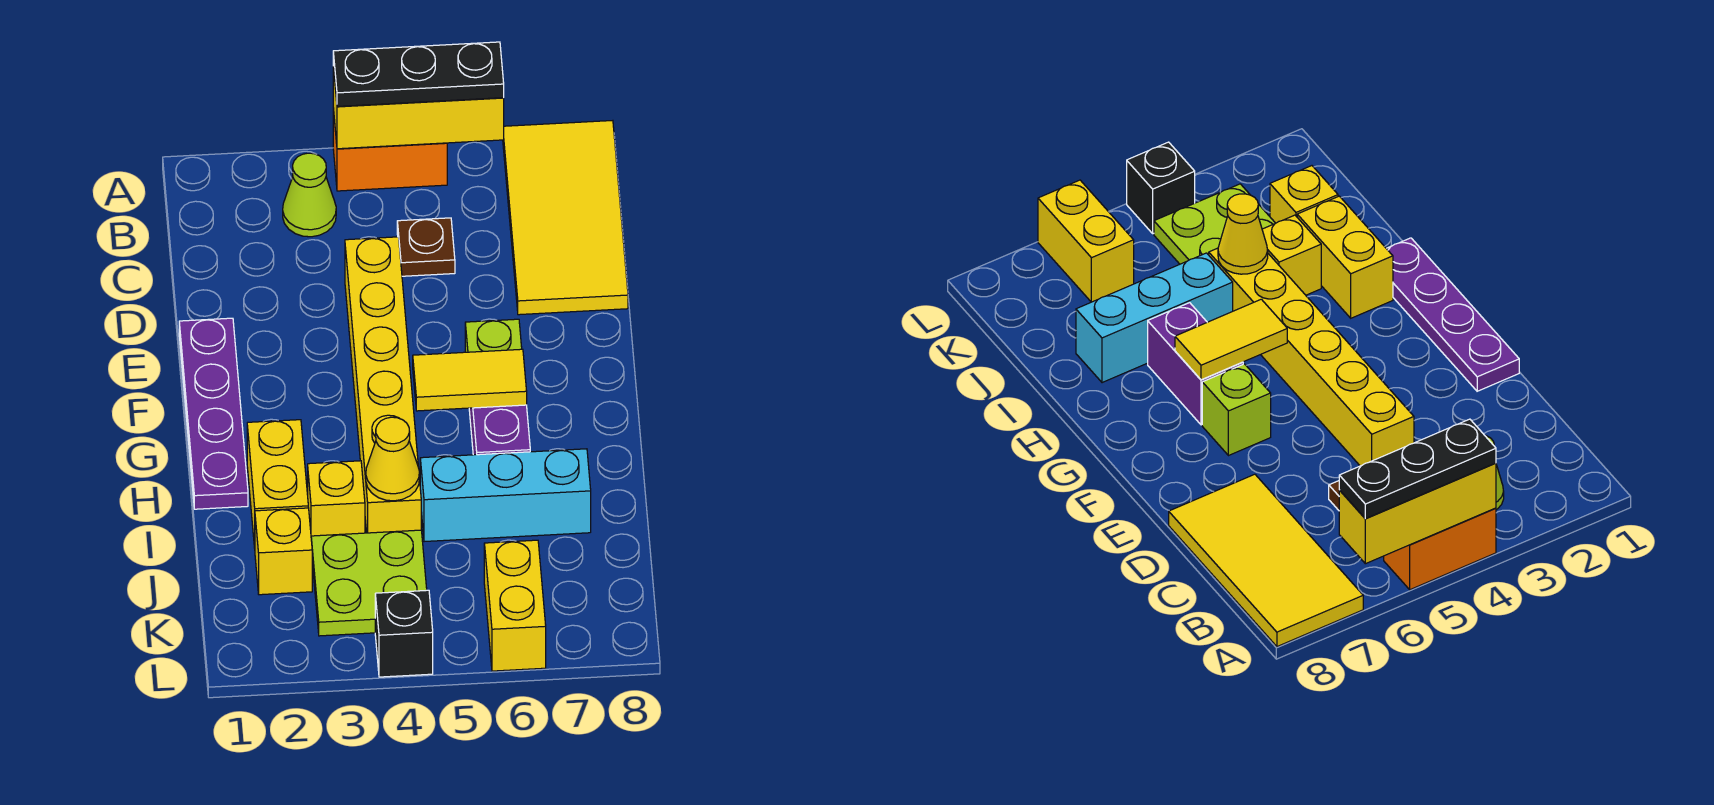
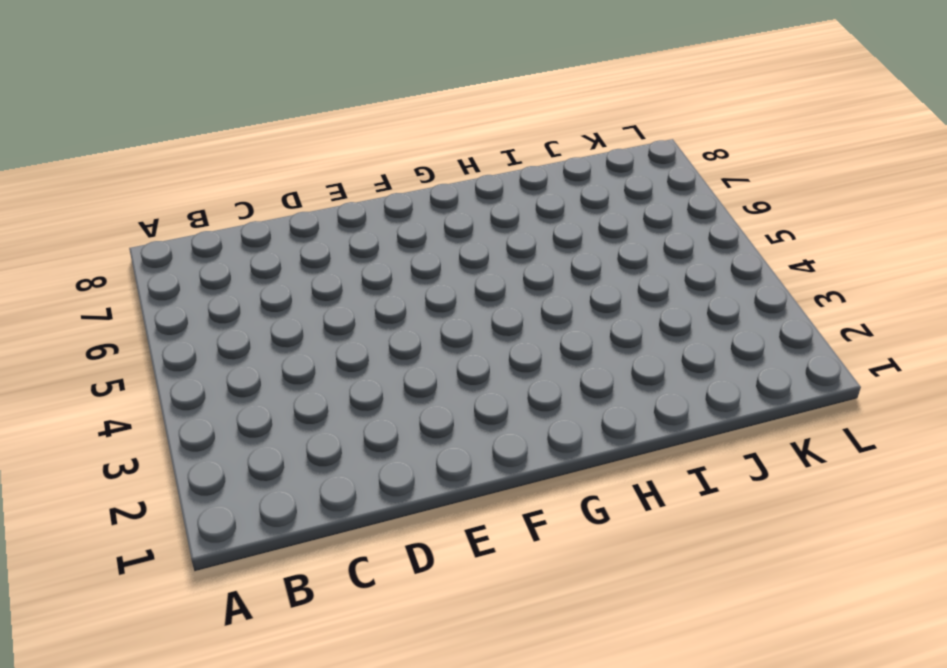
none -> orange brick A4:A5 level 1
none -> yellow tile A7:D8 level 1
none -> lime cone B3 level 1

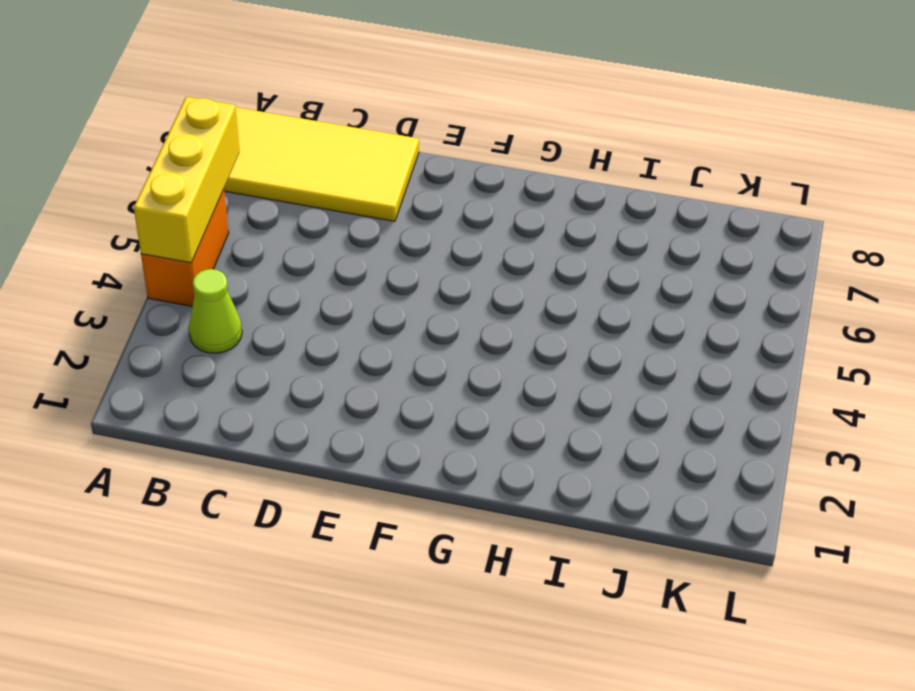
none -> brown plate C5 level 1
none -> yellow brick D4:I4 level 1
none -> purple plate E1:H1 level 1

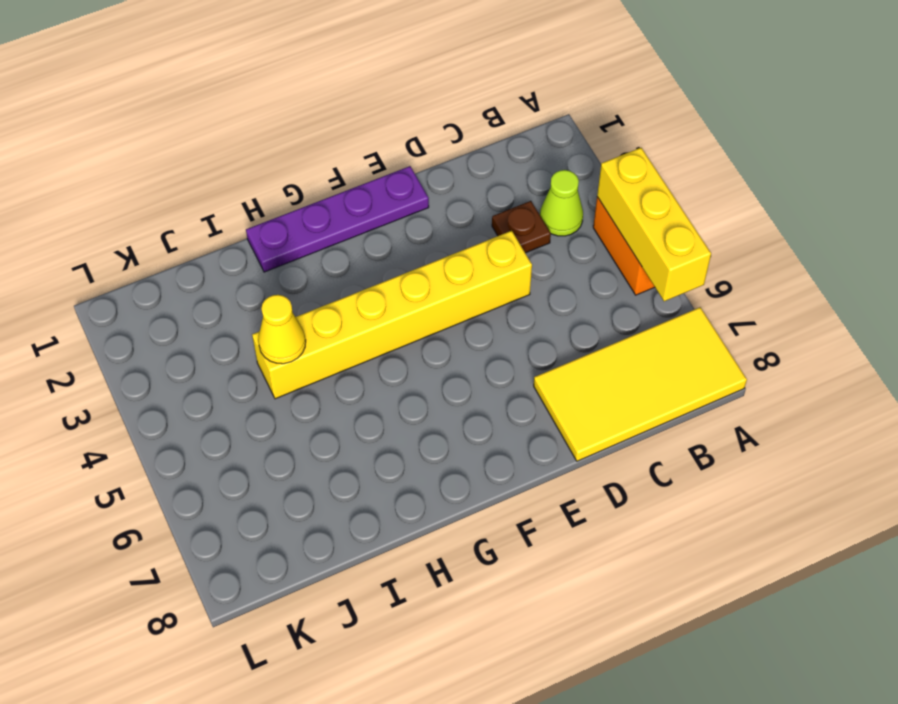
brown plate C3 level 1 -> brown plate C5 level 1
none -> lime brick F6 level 1
none -> purple brick G6:H6 level 1
none -> yellow brick H2:I2 level 1

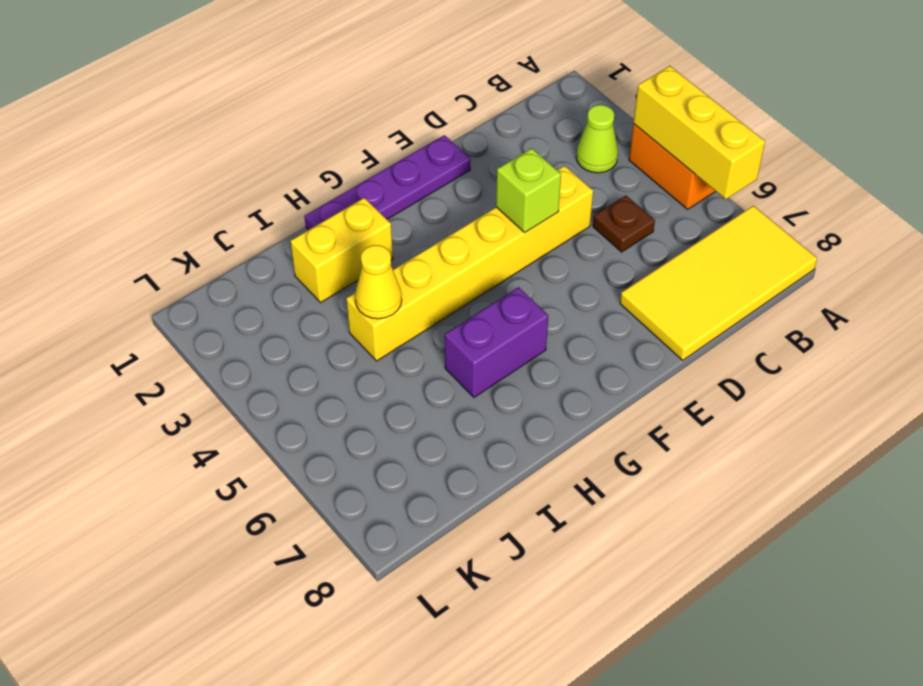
lime brick E4 level 2 -> lime brick F6 level 1
none -> yellow brick I3 level 1
none -> cyan brick I5:I7 level 1
none -> yellow brick J2 level 1

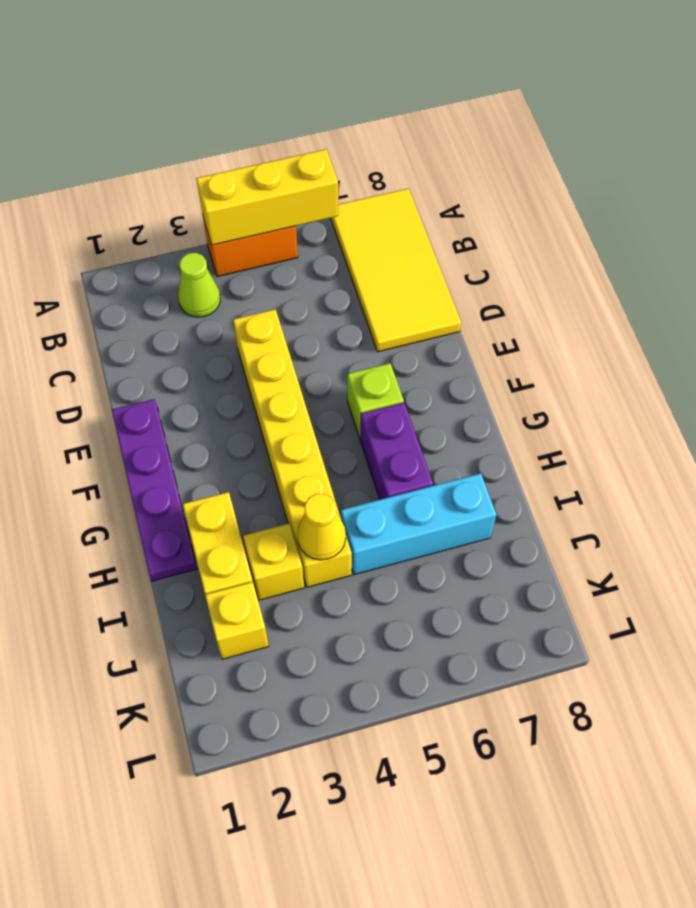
none -> brown plate C5 level 1
none -> lime plate J3:K4 level 1
none -> yellow brick K6:L6 level 1

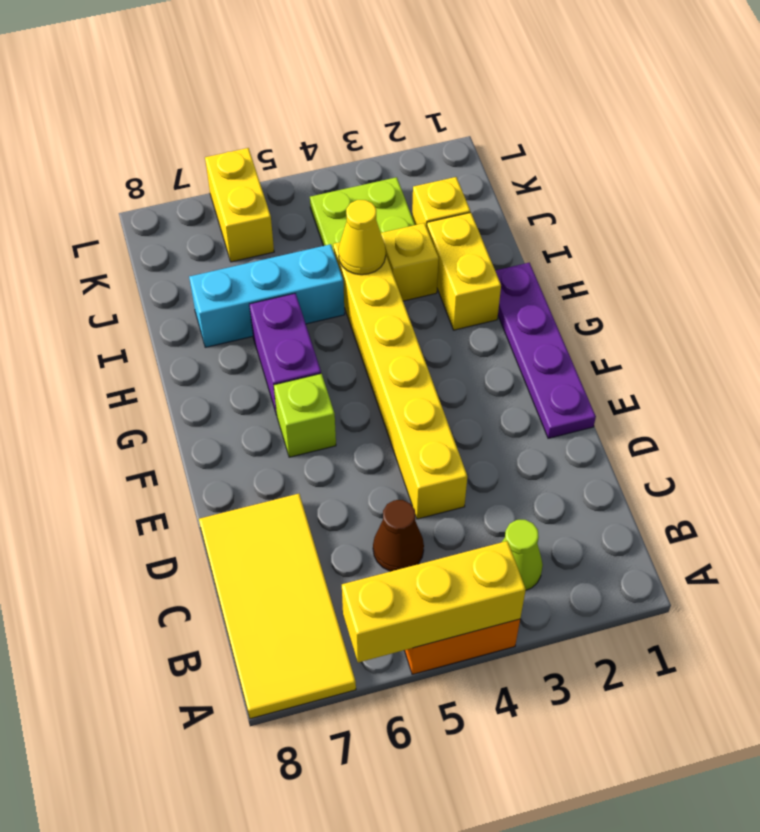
brown cone C5 level 1 -> brown plate C5 level 1
none -> black brick L4 level 1
none -> yellow tile G5:G6 level 2
none -> black plate A4:A6 level 3

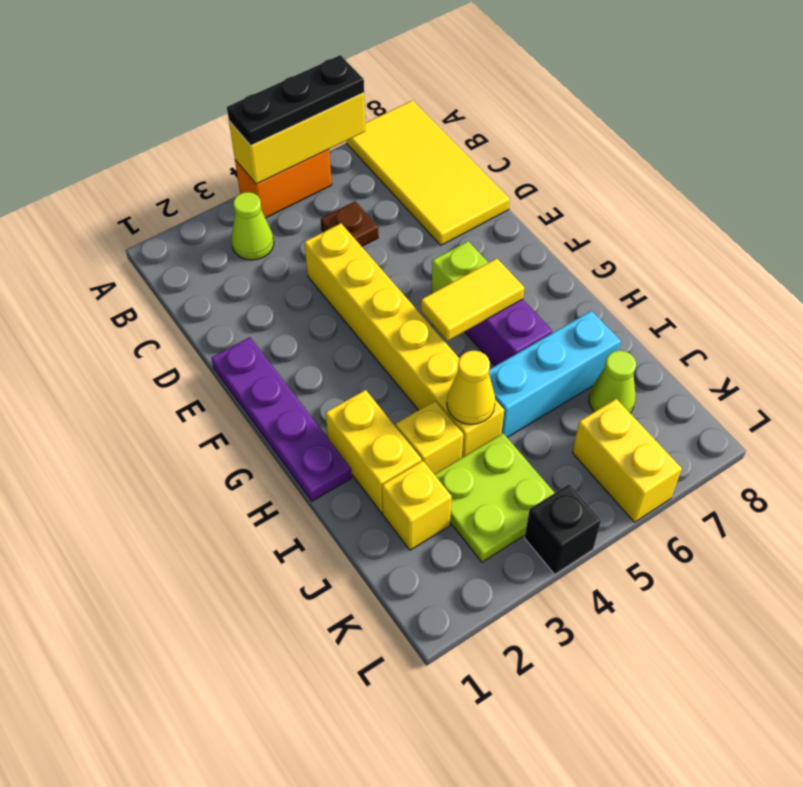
lime cone J7 level 1 -> none

